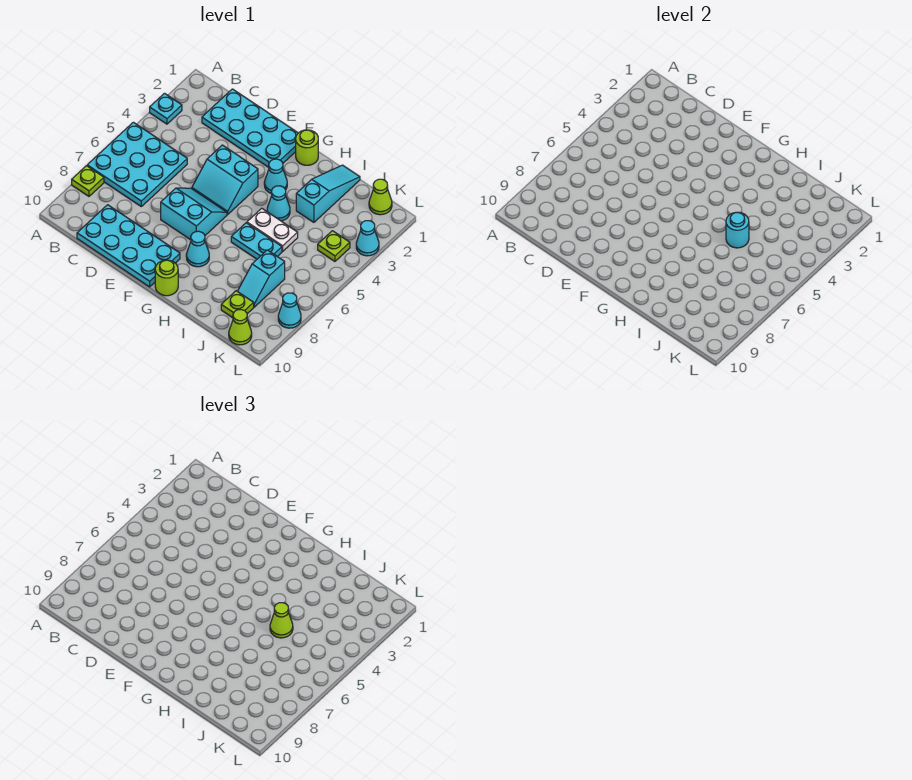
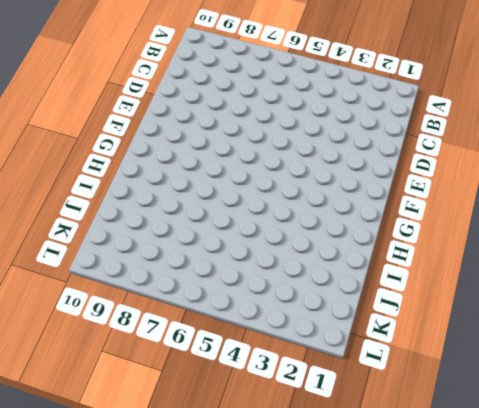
none -> cyan plate A3 level 1
none -> cyan plate A5:C7 level 1
none -> lime plate A8 level 1

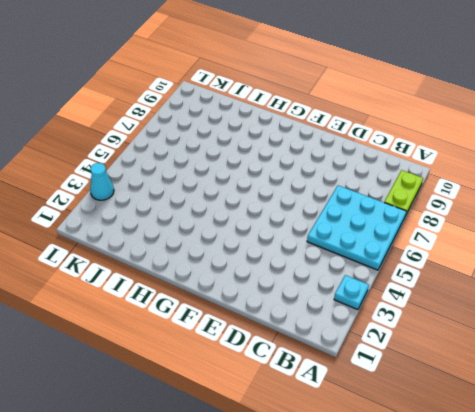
lime plate A8:A9 level 1 -> lime plate A8 level 1
none -> cyan plate C1:F2 level 1
none -> cyan plate C9:F10 level 1
none -> cyan slope E4:F5 level 1 top 4

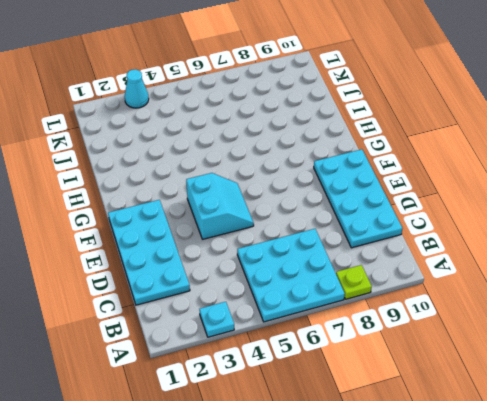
none -> cyan slope E6:F7 level 1 top 7
none -> lime round brick G1 level 1
none -> cyan cone G3 level 1

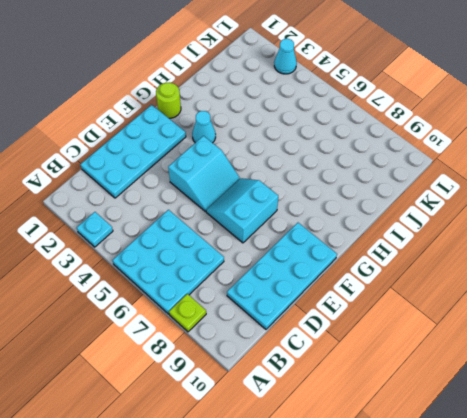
none -> cyan cone G8 level 1
none -> lime round brick G10 level 1
none -> cyan cone H4 level 1

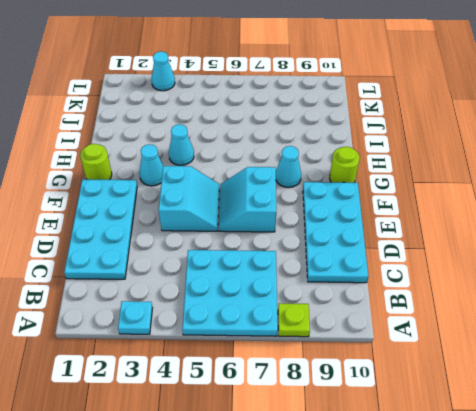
none -> white plate H5:I5 level 1
none -> cyan plate H6:I6 level 1
none -> cyan slope I1:I3 level 1 top 3

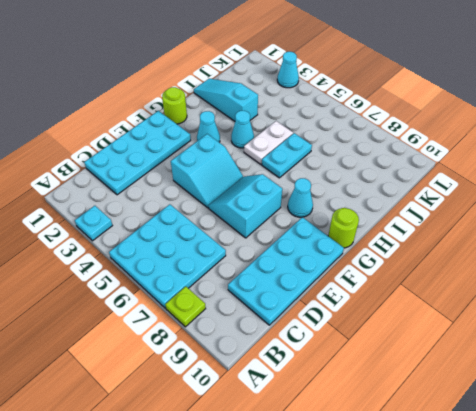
none -> cyan slope J7:J8 level 1 top 7
none -> lime plate J9 level 1
none -> lime cone K1 level 1

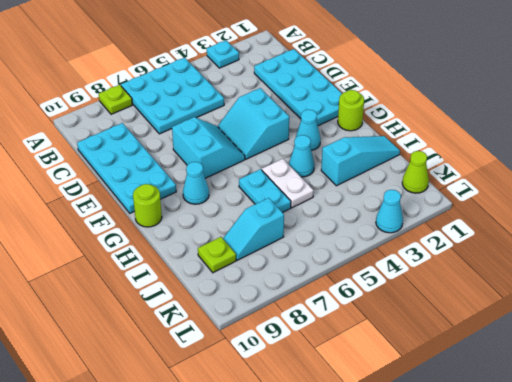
none -> lime plate K4 level 1
none -> lime cone K10 level 1
none -> cyan cone L8 level 1

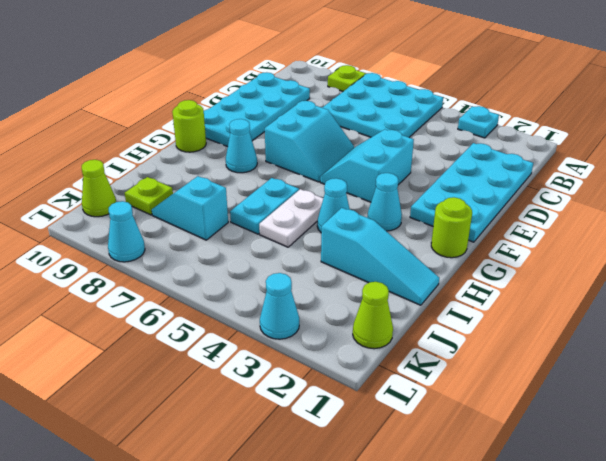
none -> lime plate K4 level 1
none -> cyan round brick I5 level 2
none -> lime cone I5 level 3

